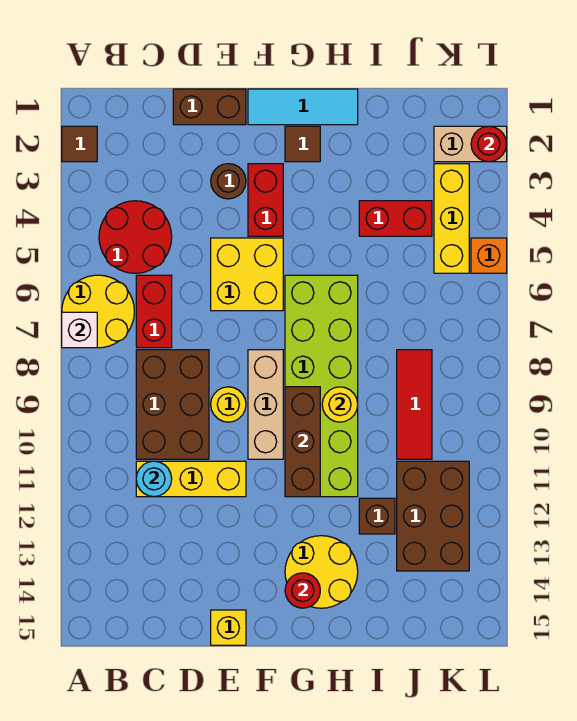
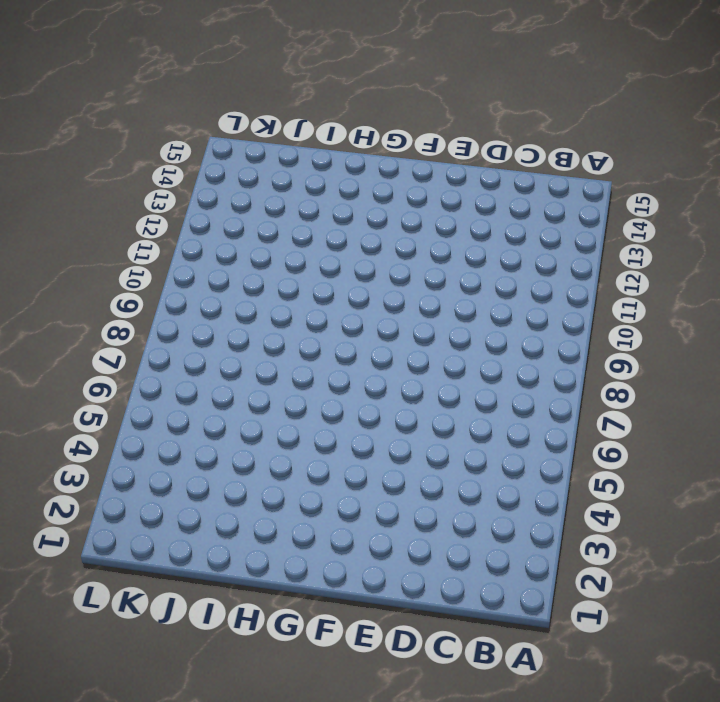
none -> brown tile A2 level 1
none -> yellow round brick A6:B7 level 1
none -> red round brick B4:C5 level 1
none -> red brick C6:C7 level 1

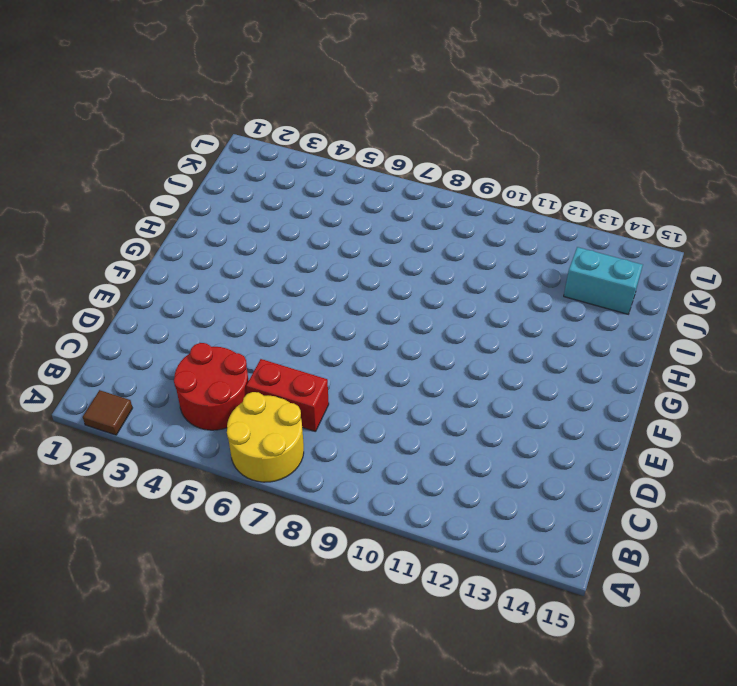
cyan brick J13:J14 level 1 -> brown brick J11:K13 level 1
none -> brown brick C8:D10 level 1
none -> yellow brick C11:E11 level 1
none -> brown brick D1:E1 level 1
none -> brown round brick E3 level 1

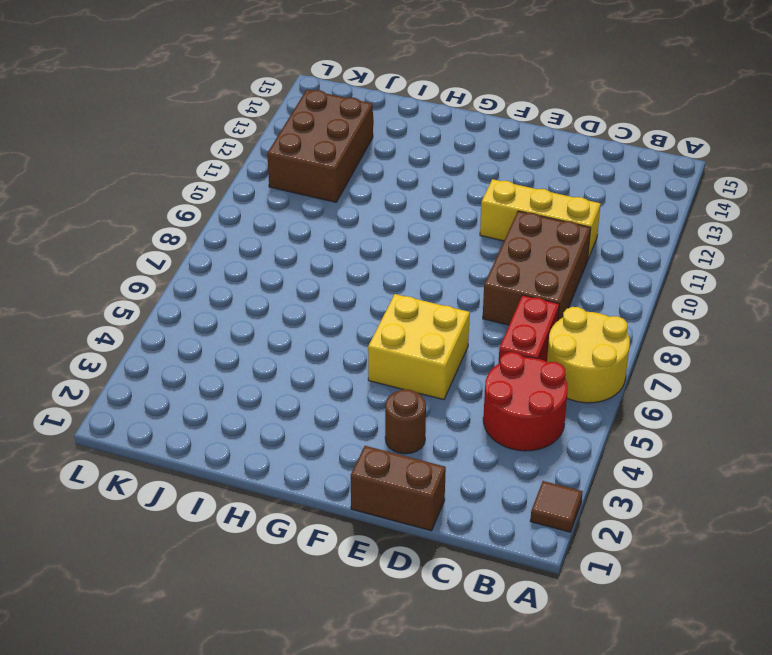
none -> yellow round brick E9 level 1
none -> yellow brick E15 level 1
none -> cyan tile F1:H1 level 1
none -> red brick F3:F4 level 1

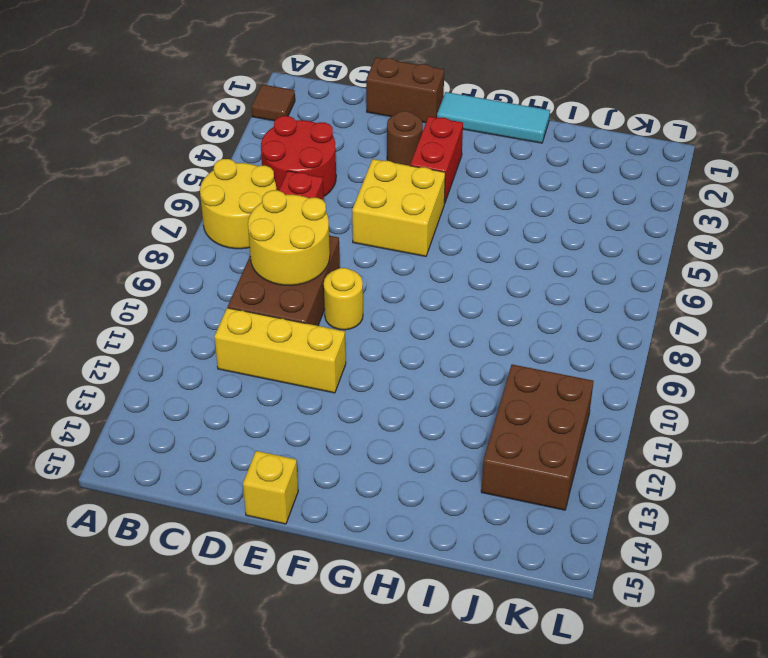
yellow round brick C8:D9 level 2 -> yellow round brick G13:H14 level 1
none -> tan brick F8:F10 level 1
none -> brown tile G2 level 1
none -> lime brick G6:H11 level 1
none -> red brick I4:J4 level 1

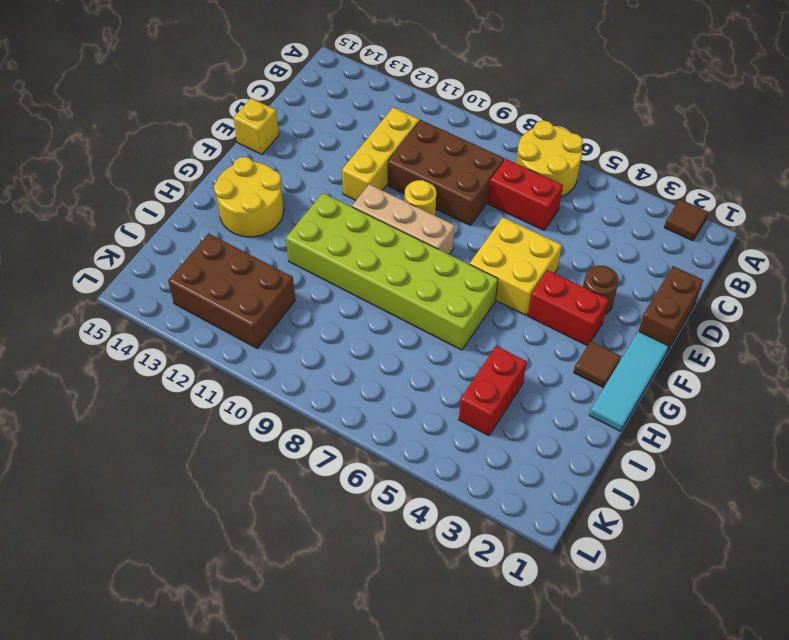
none -> red round brick B4:C5 level 1
none -> brown brick I12 level 1
none -> red tile J8:J10 level 1
none -> tan brick K2:L2 level 1

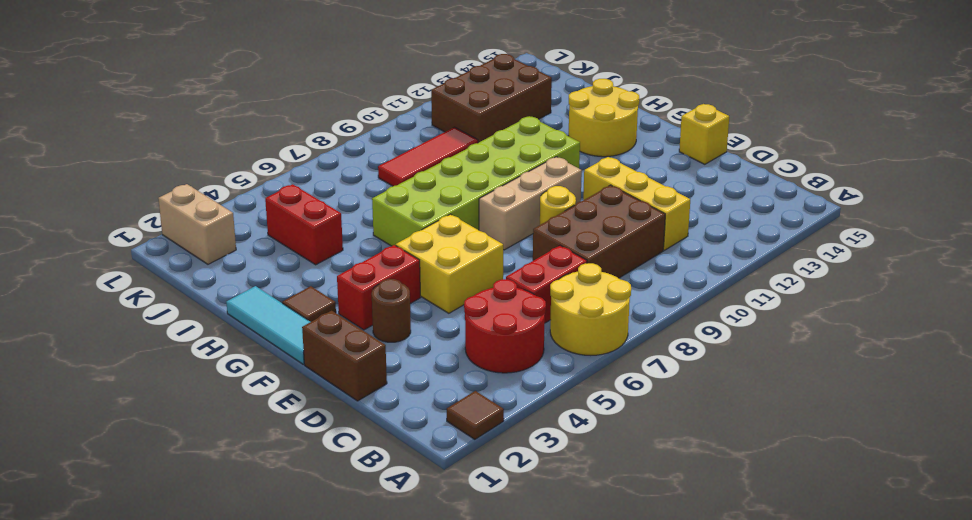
none -> brown brick I12 level 1
none -> yellow brick K3:K5 level 1
none -> orange brick L5 level 1
none -> white brick A7 level 2

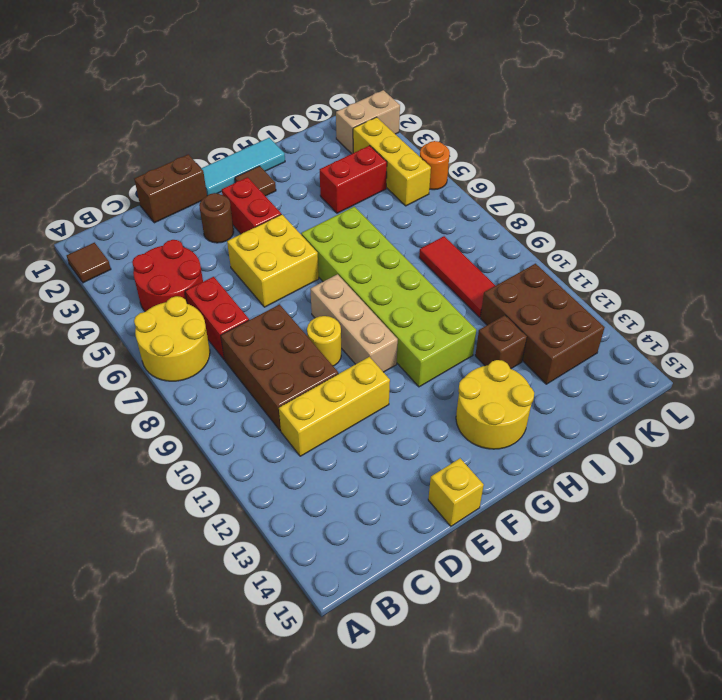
orange round brick L5 level 1 -> orange brick L5 level 1
none -> white brick A7 level 2
none -> cyan round brick C11 level 2
none -> brown brick G9:G11 level 2
none -> red round brick G14 level 2

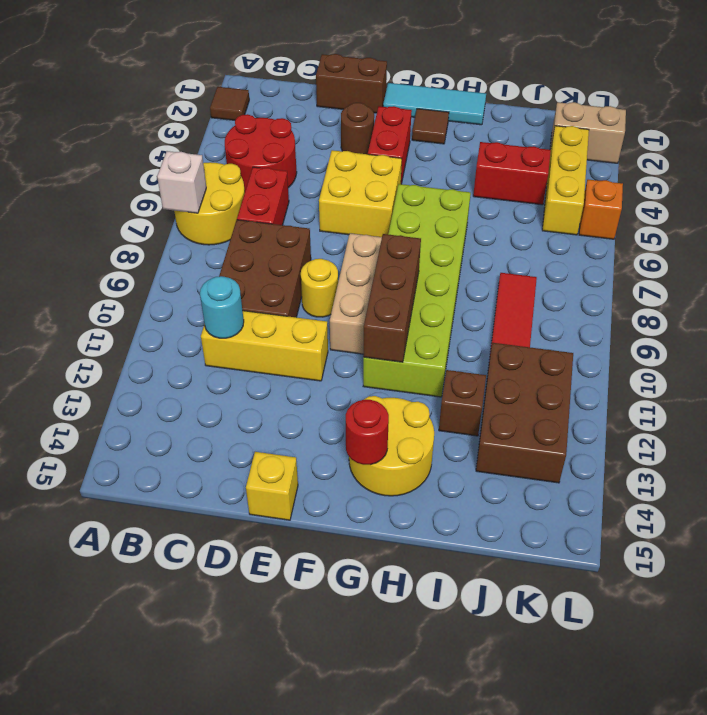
none -> yellow round brick H9 level 2
none -> red round brick L2 level 2

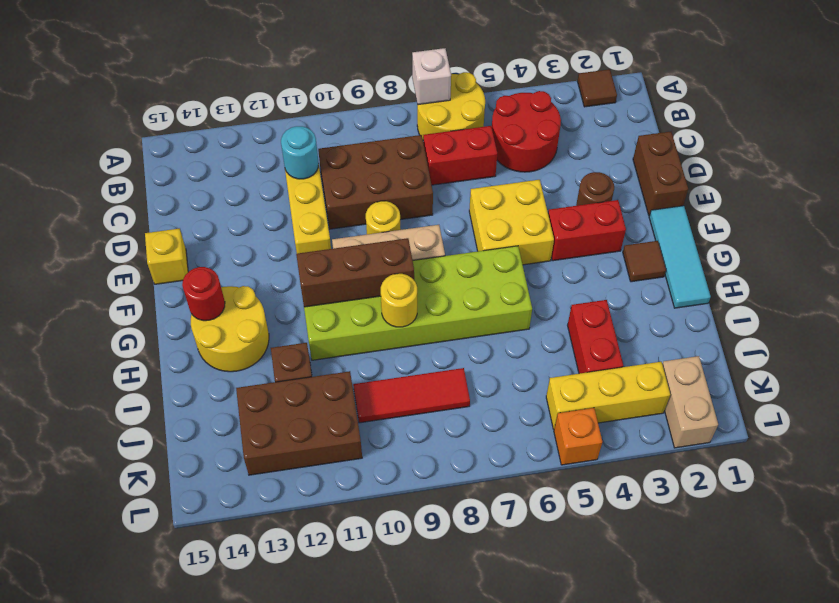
none -> red round brick L2 level 2

